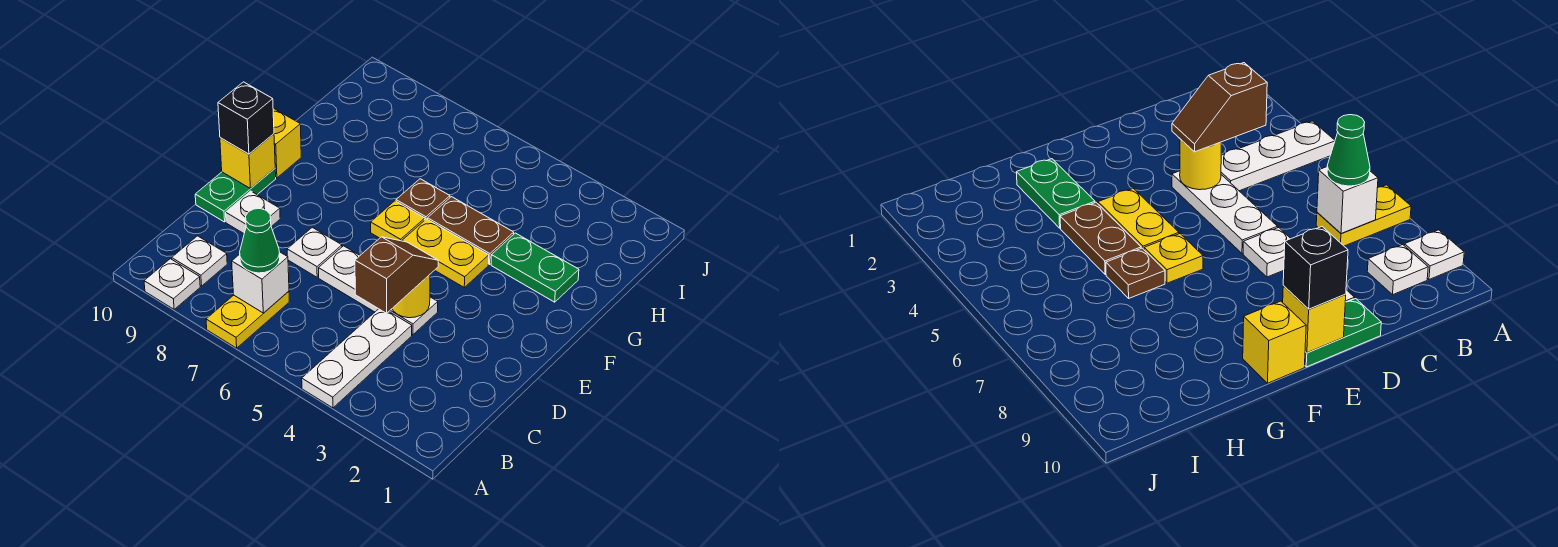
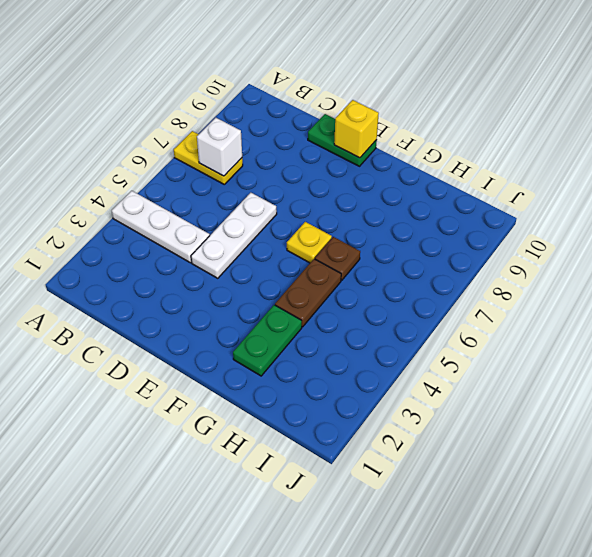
none -> white plate A9 level 1
none -> white plate B9 level 1
none -> white plate D7 level 1

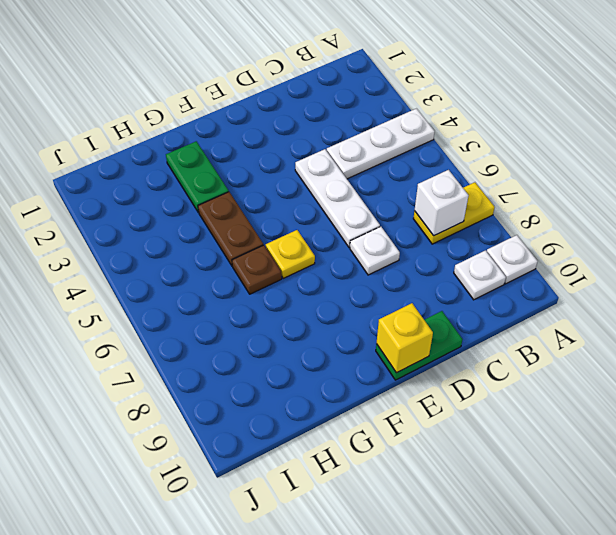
none -> white plate D9 level 1
none -> yellow plate F4:F5 level 1
none -> yellow brick F10 level 1

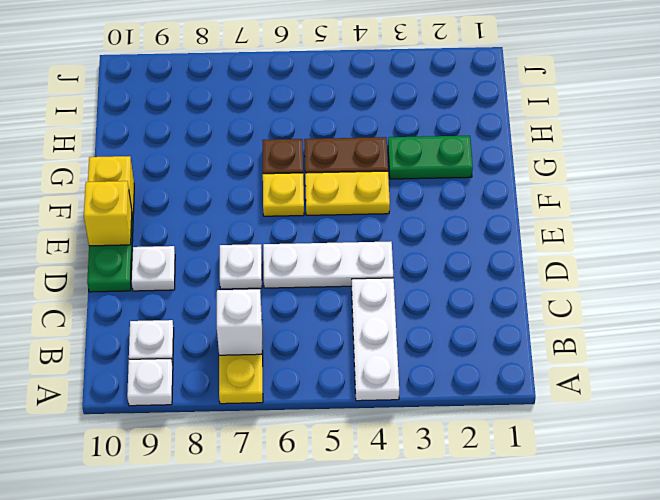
none -> yellow round brick D4 level 2
none -> green cone B7 level 3
none -> brown slope C4:D4 level 3 top C

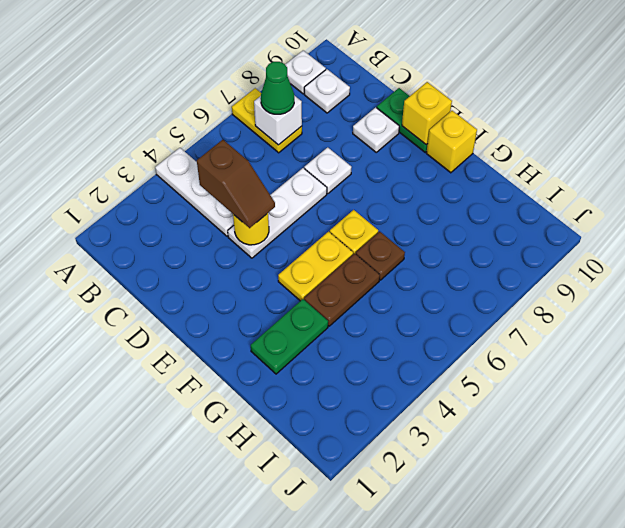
none -> black brick E10 level 3

